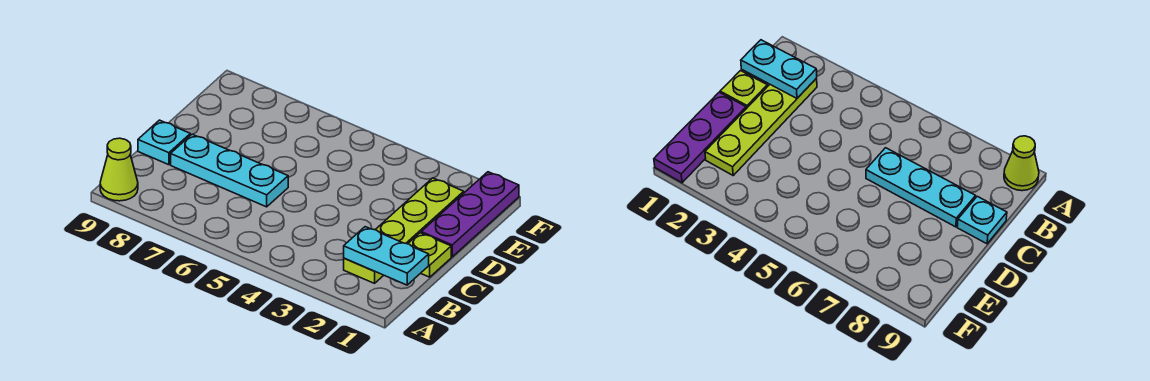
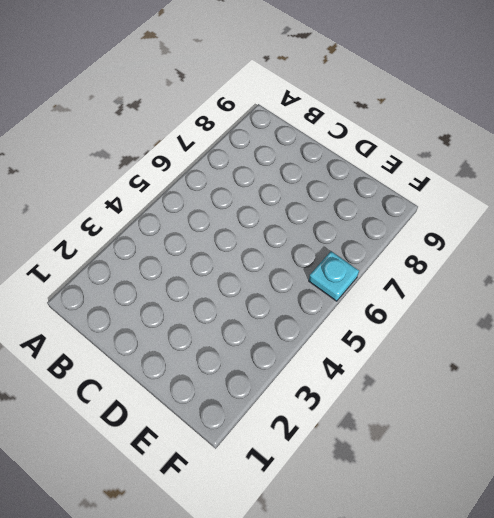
cyan plate F6 level 1 -> cyan plate C9 level 1
none -> lime cone A9 level 1
none -> lime plate B2:E2 level 1

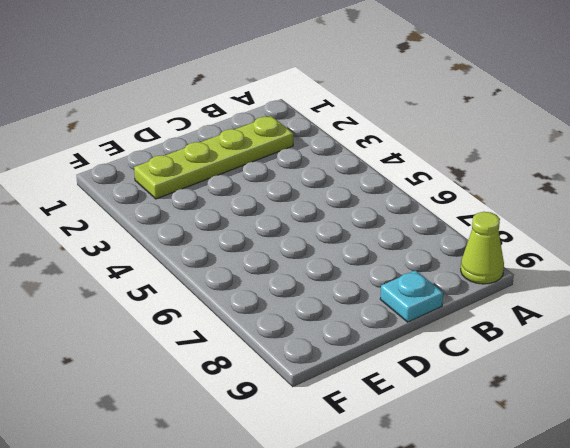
none -> lime plate C1 level 1
none -> cyan plate C6:C8 level 1

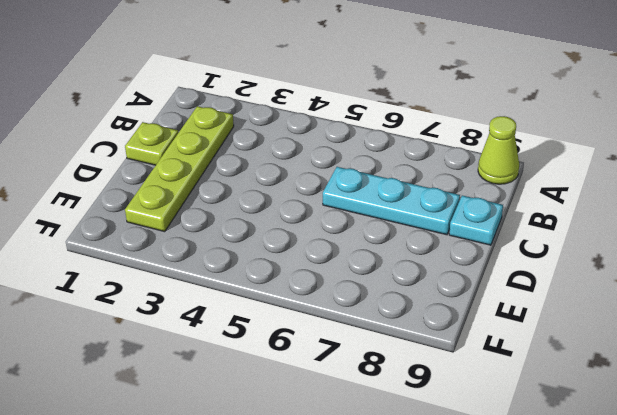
none -> purple plate D1:F1 level 1
none -> cyan plate B1:B2 level 2

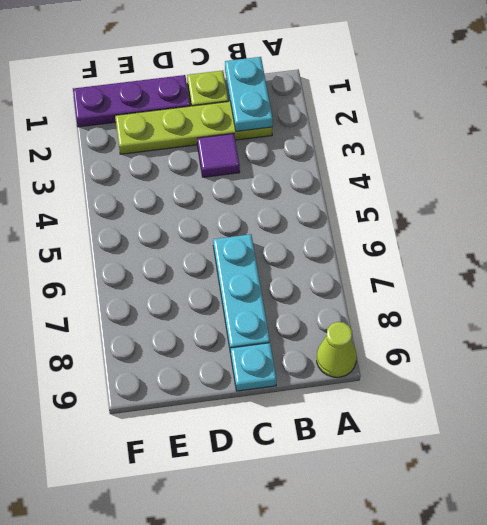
purple tile C3 level 1 -> none

